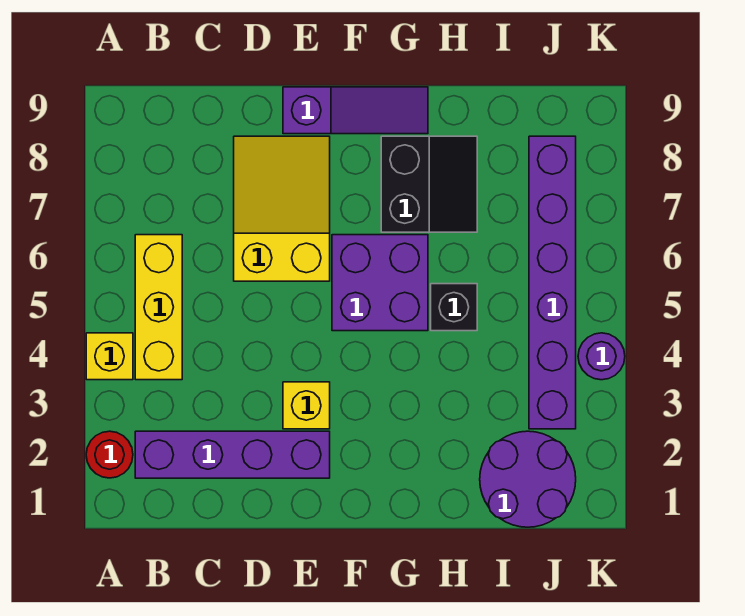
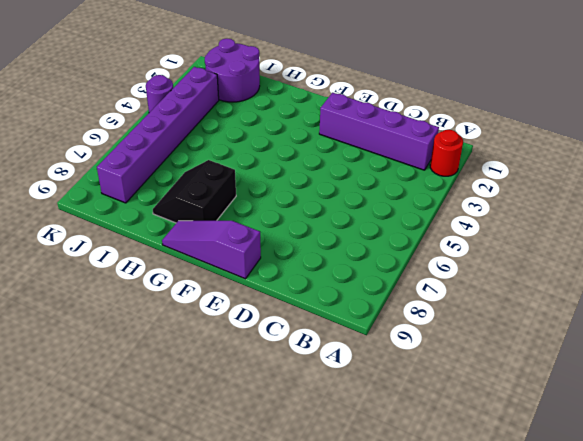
none -> yellow brick A4 level 1
none -> yellow brick B4:B6 level 1
none -> yellow slope D6:E8 level 1 top 6

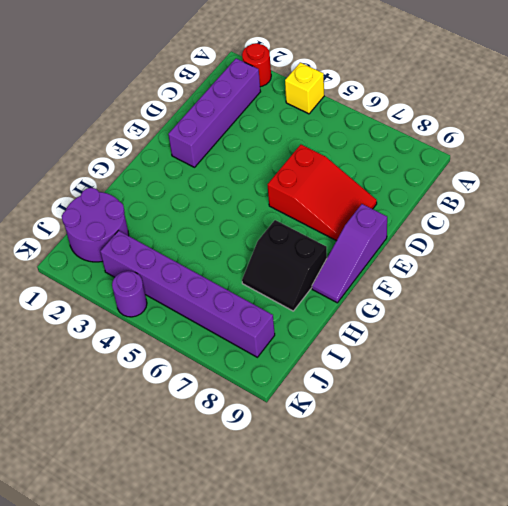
red slope D6:E8 level 1 top 6 -> yellow slope D6:E8 level 1 top 6
none -> yellow brick B4:B6 level 1
none -> yellow brick E3 level 1
none -> purple brick F5:G6 level 1

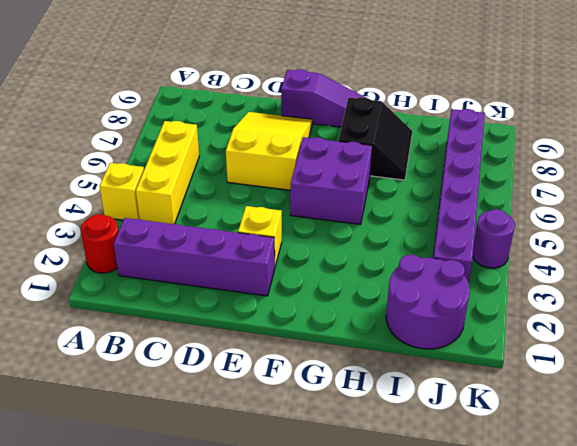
none -> black brick H5 level 1

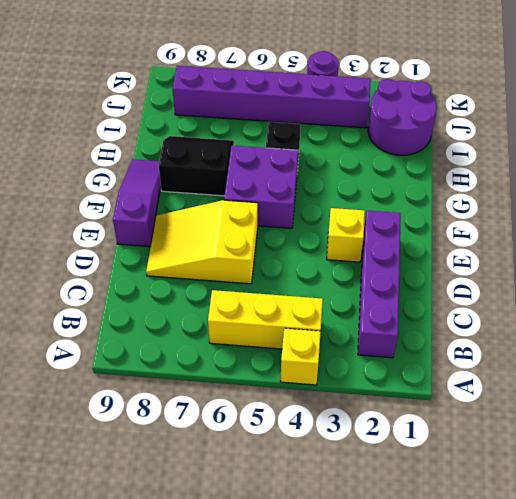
none -> red round brick A2 level 1

